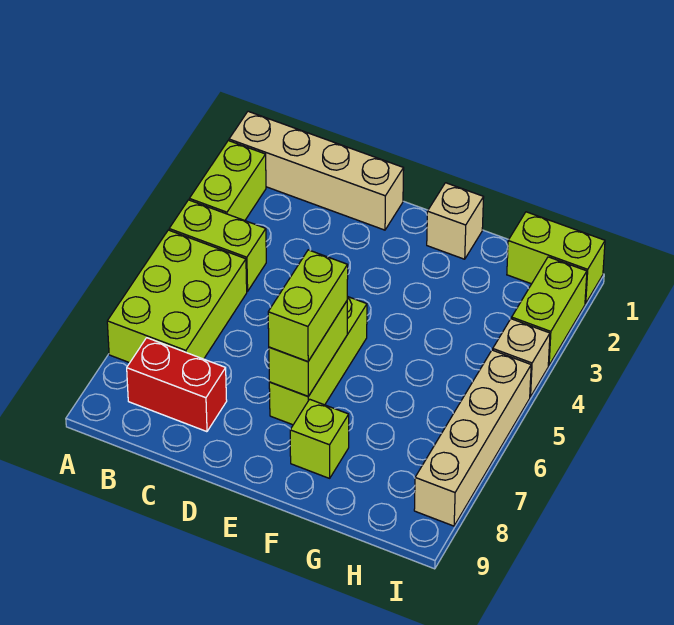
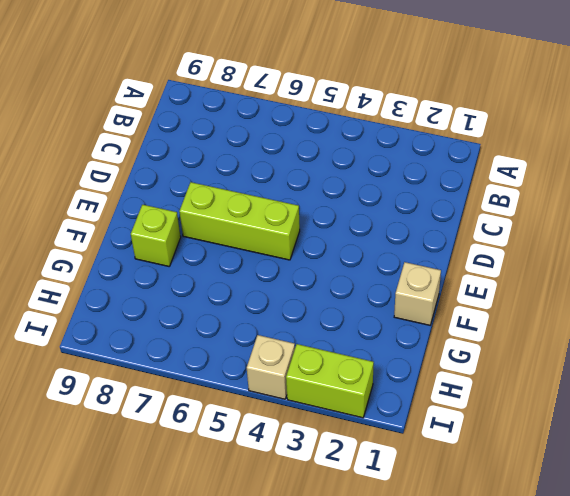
none -> tan brick A1:D1 level 1
none -> lime brick A2:A3 level 1
none -> lime brick A4:B4 level 1

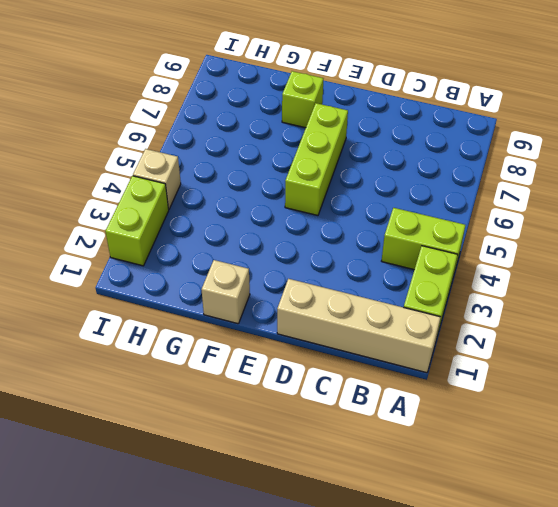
none -> lime brick A5:B7 level 1
none -> red brick B8:C8 level 1
none -> lime brick H1:I1 level 1

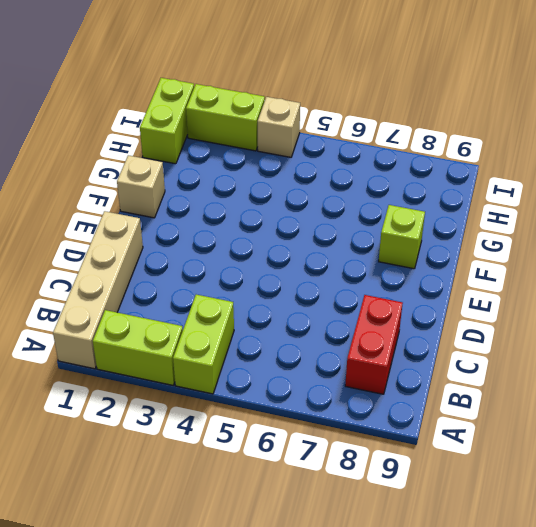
none -> lime brick A5:B7 level 1
none -> lime brick E5:E7 level 1
none -> tan brick I5:I8 level 1

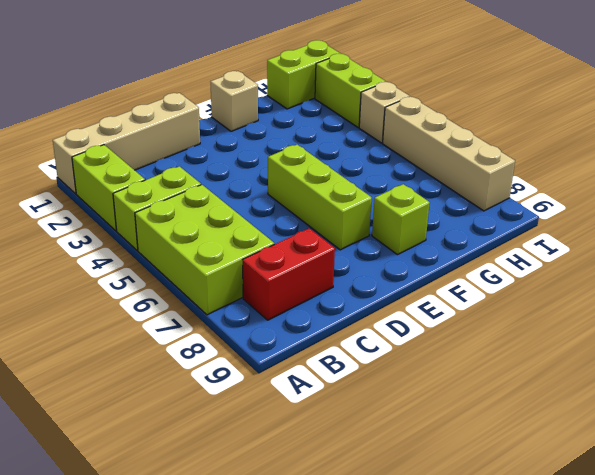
none -> lime brick E6:E7 level 2
none -> lime brick E6:E7 level 3

